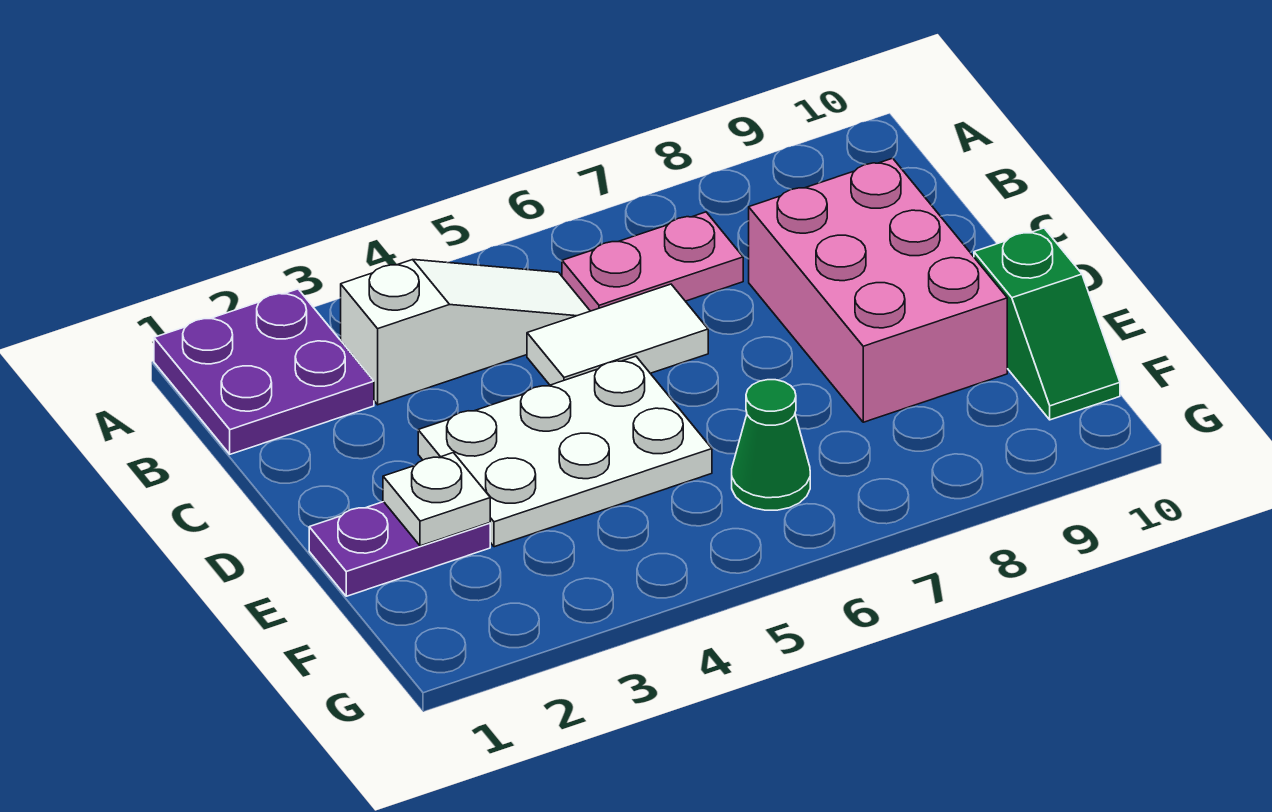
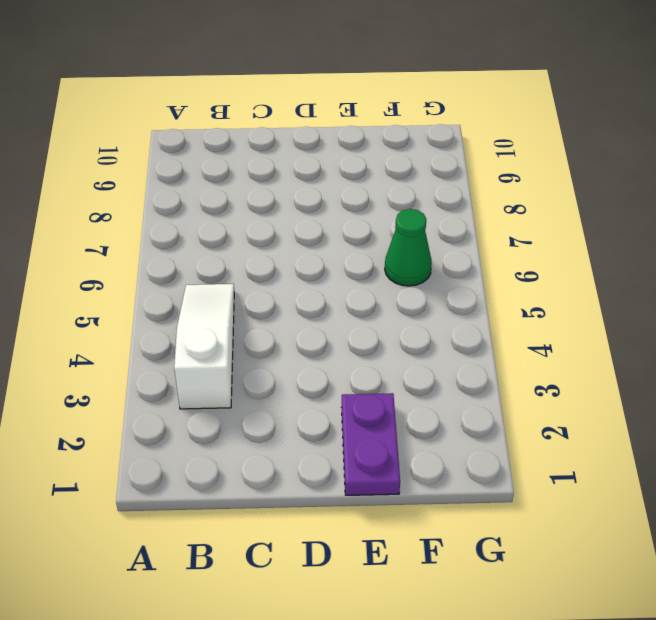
none -> purple plate A1:B2 level 1
none -> pink plate B6:B7 level 1

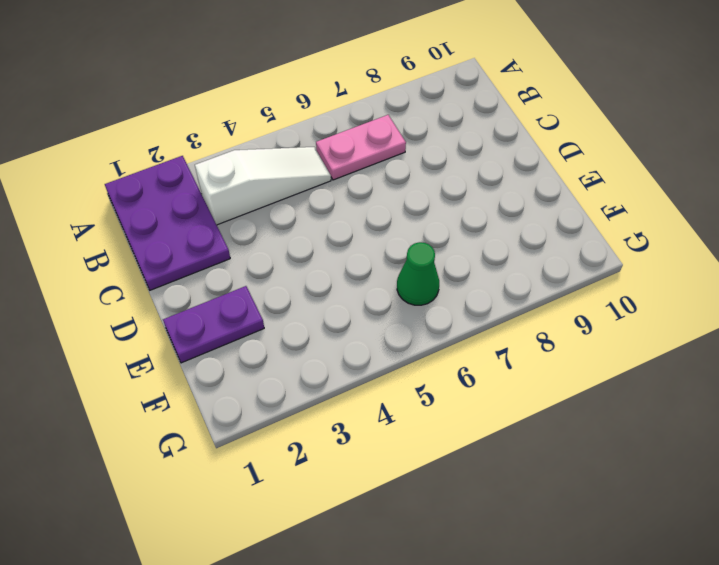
purple plate A1:C2 level 1 -> purple plate A1:B2 level 1
none -> white tile C5:C6 level 1
none -> pink brick C8:E9 level 1

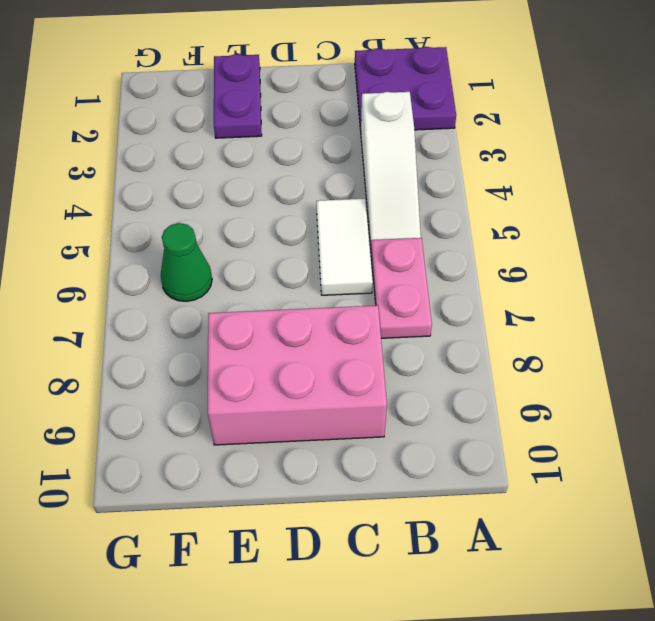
none -> white plate D3:E5 level 1
none -> green slope E10:F10 level 1 top E

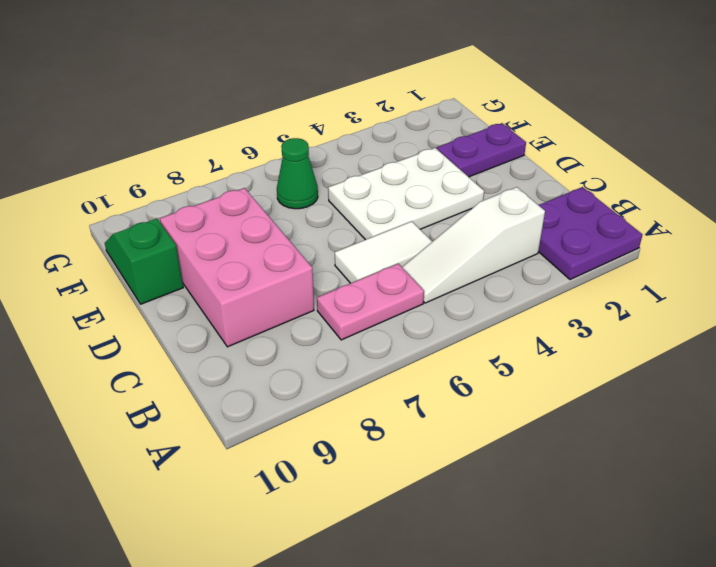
none -> white plate E2 level 2

